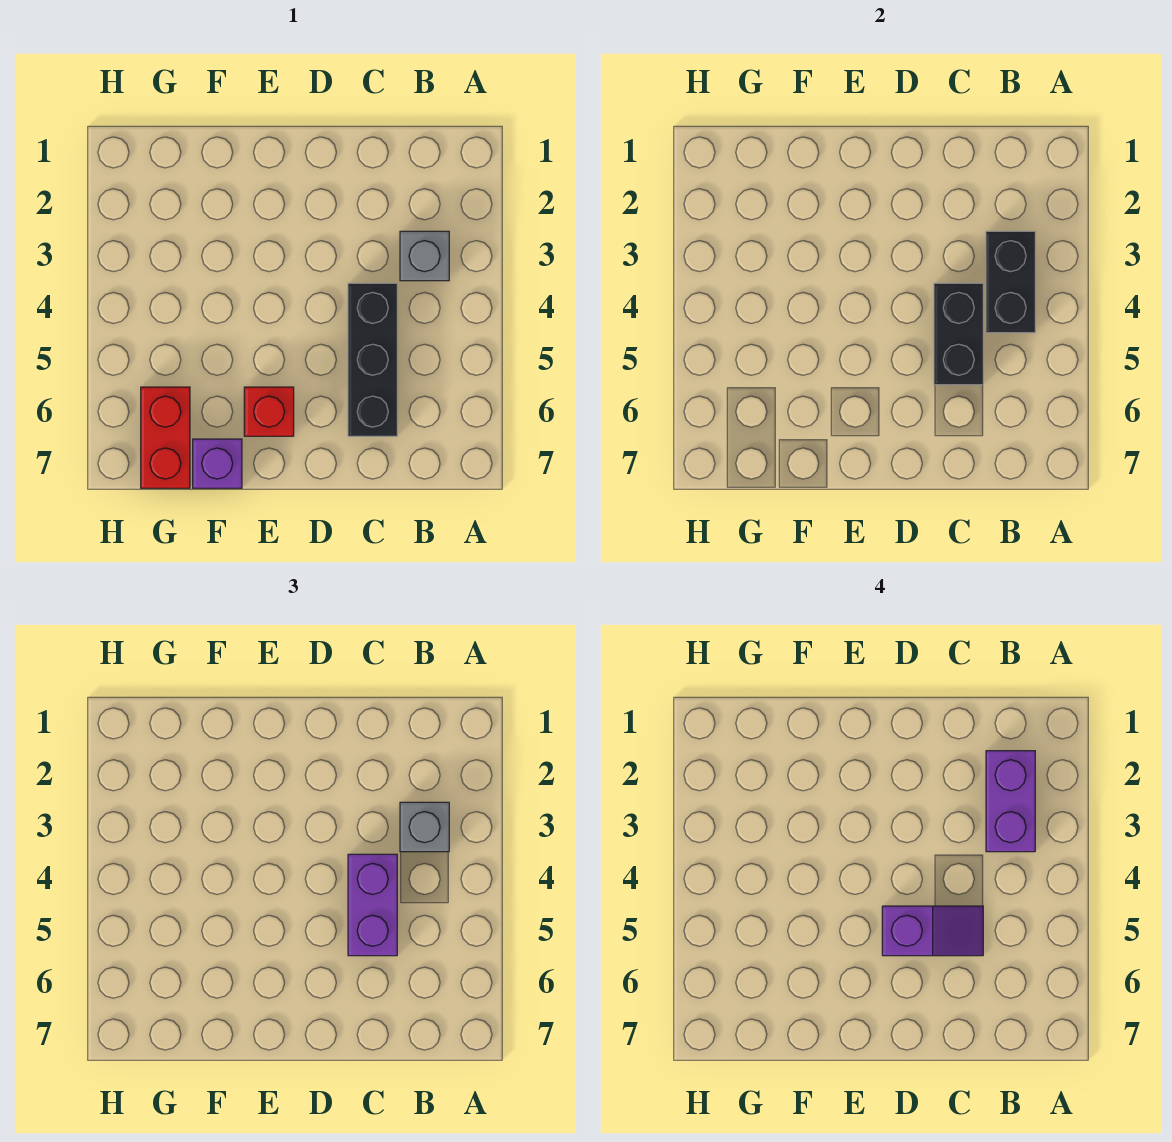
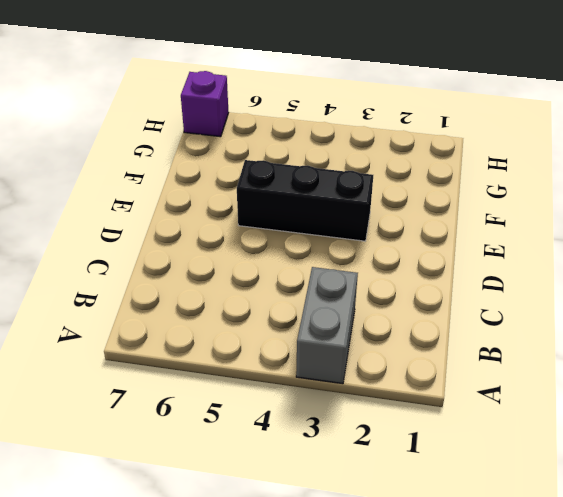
grey brick A3:B3 level 1 -> grey brick B3 level 1
black brick E3:E5 level 1 -> black brick C4:C6 level 1
purple brick H7 level 1 -> purple brick F7 level 1
none -> red brick E6 level 1
none -> red brick G6:G7 level 1

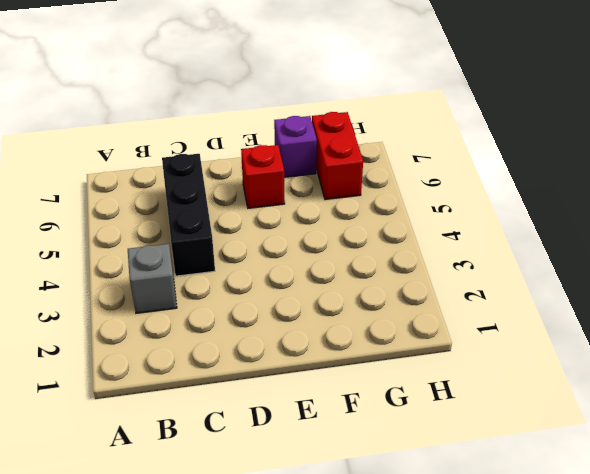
none -> black brick B3:B4 level 2
none -> black brick C4:C5 level 2

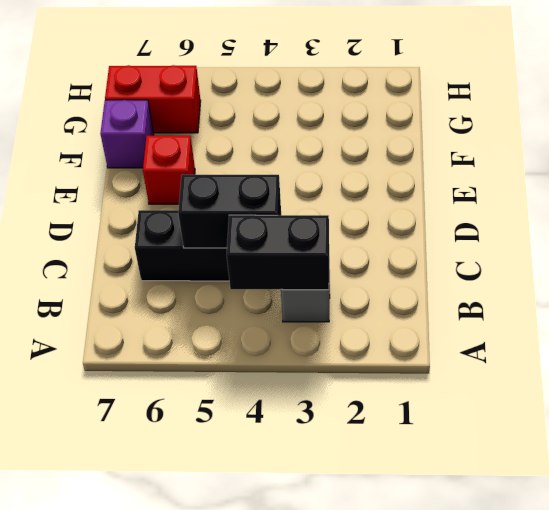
none -> grey brick B3 level 3
none -> purple brick C4:C5 level 3

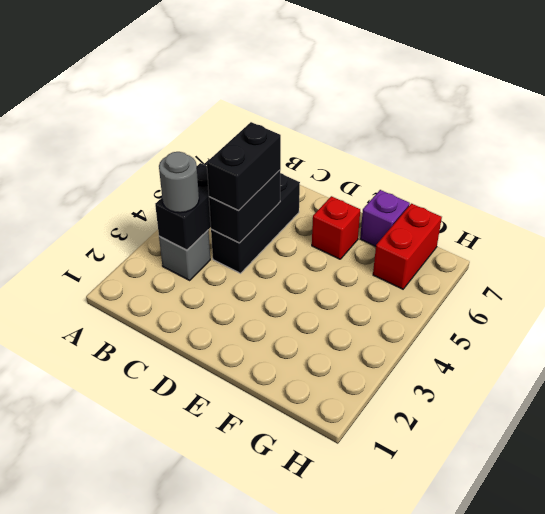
grey round brick B3 level 3 -> grey brick B3 level 3
black brick C4:C5 level 3 -> purple brick C4:C5 level 3
none -> purple brick B2:B3 level 4
none -> purple slope C5:D5 level 4 top D

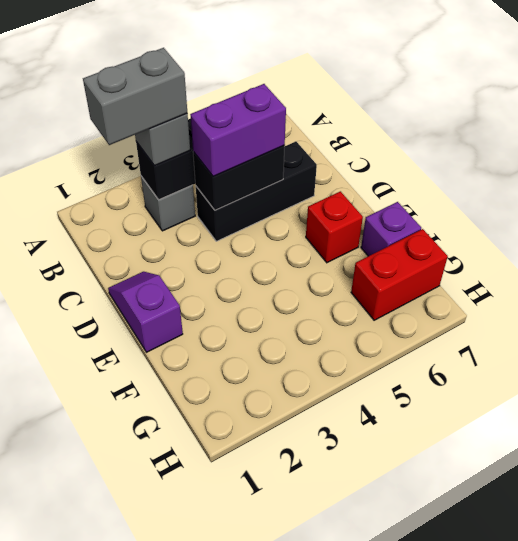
grey brick B2:B3 level 4 -> purple brick B2:B3 level 4
purple slope D1:E1 level 1 top E -> purple slope C5:D5 level 4 top D

